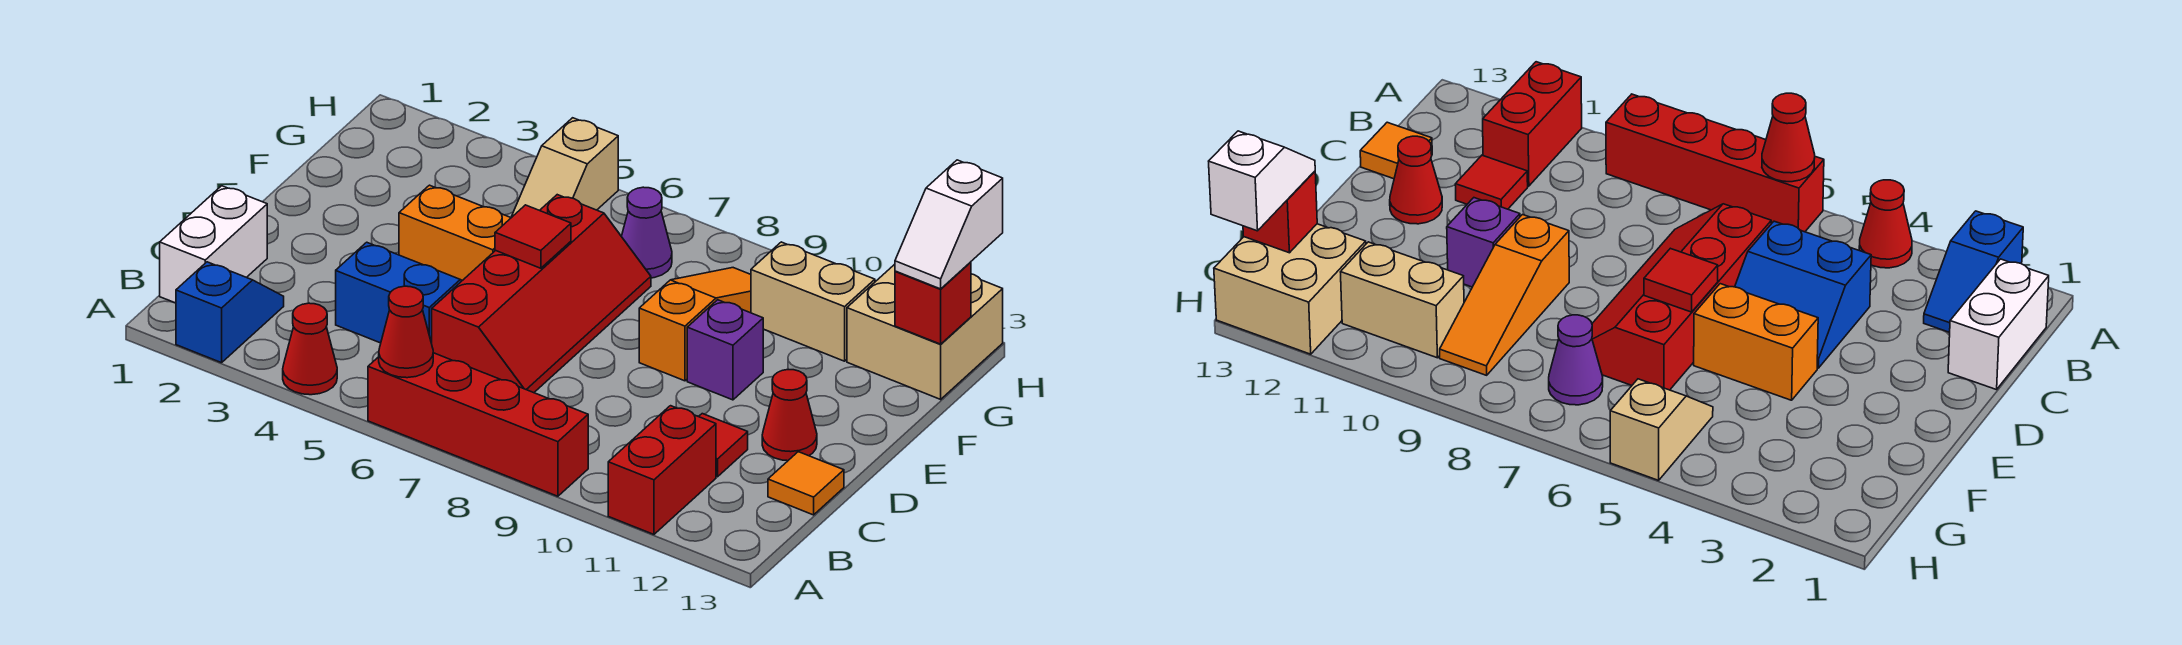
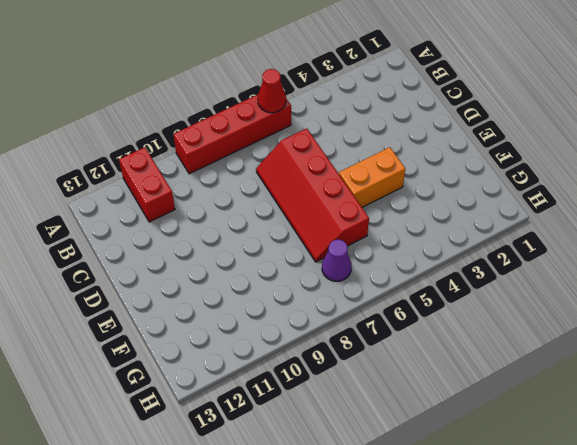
none -> blue slope A2:B2 level 1 top A
none -> red cone A4 level 1
none -> white brick B1:C1 level 1

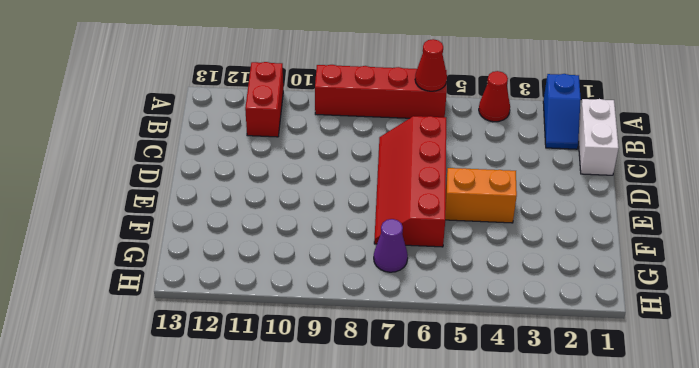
none -> blue slope C4:D5 level 1 top C
none -> red tile C11 level 1
none -> orange tile C13 level 1

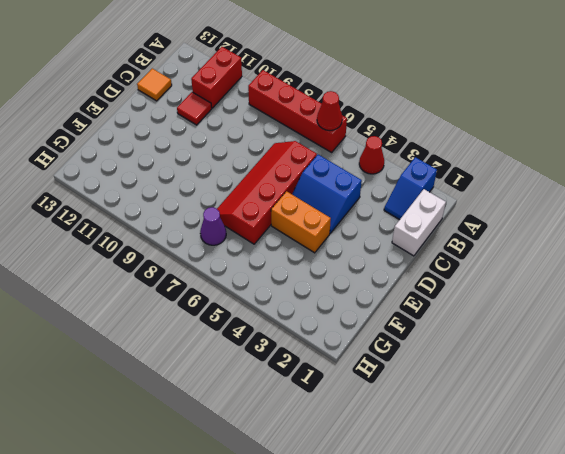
none -> red cone D12 level 1
none -> orange slope E9:G9 level 1 top E
none -> purple brick E10 level 1

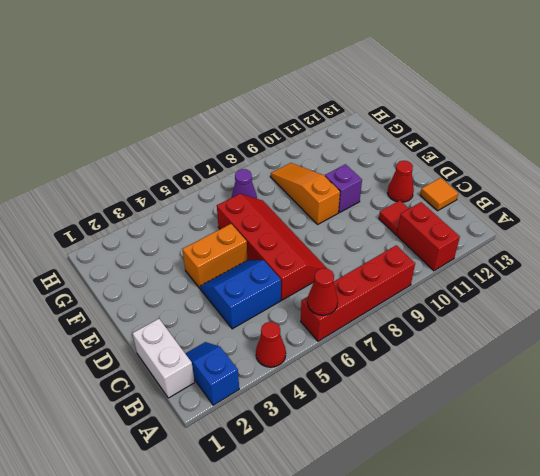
none -> tan slope G5:H5 level 1 top H
none -> tan brick G10:G11 level 1
none -> tan brick G12:H13 level 1

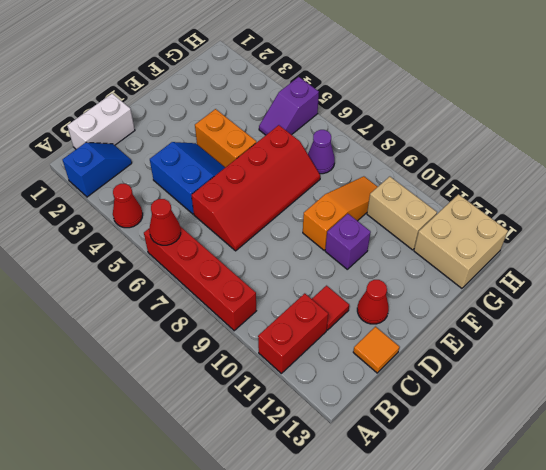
purple slope G5:H5 level 1 top H -> tan slope G5:H5 level 1 top H
none -> red tile E6 level 2
none -> red brick G13 level 2
none -> white slope G13:H13 level 3 top H

